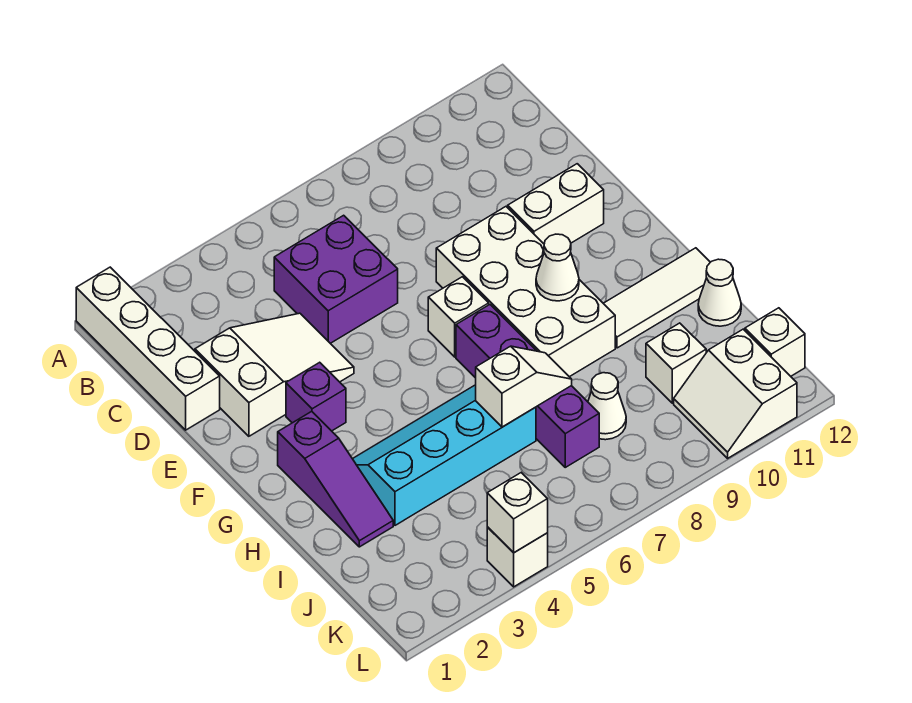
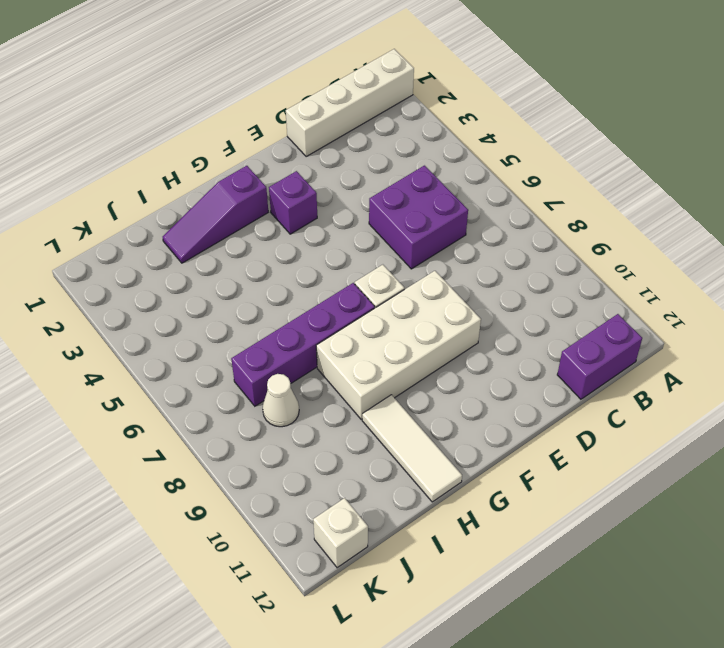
purple brick B12:C12 level 1 -> none
none -> white slope D2:E4 level 1 top 2
none -> white brick E10:E11 level 1
none -> cyan slope H3:I6 level 1 top I

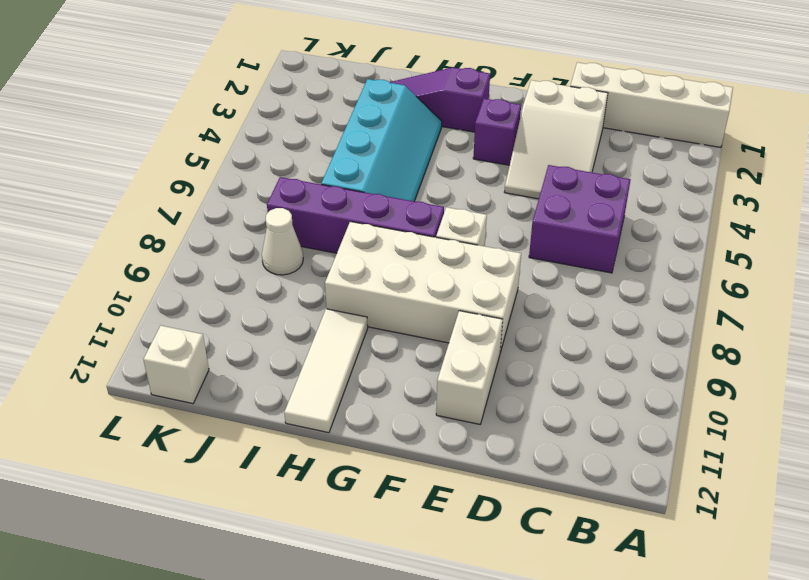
none -> white cone I12 level 1
none -> white brick J10 level 1
none -> white slope K10:L11 level 1 top 11

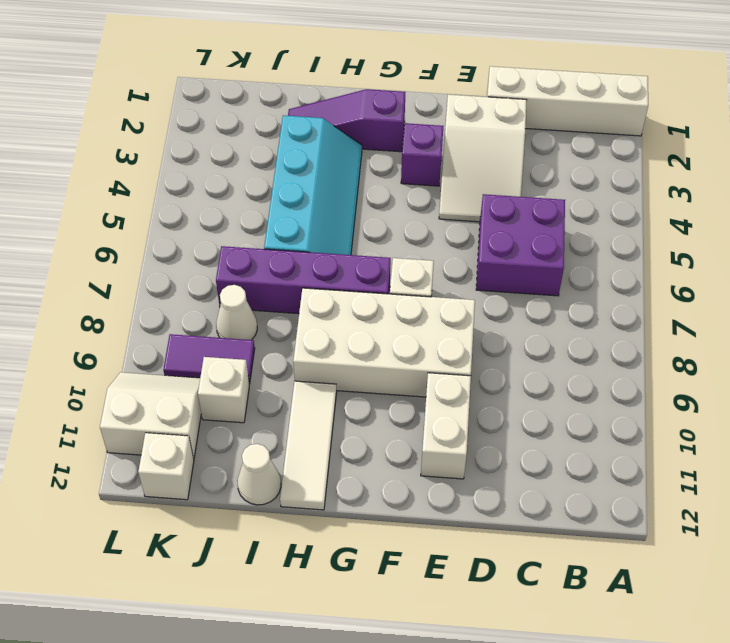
purple tile J9:K9 level 1 -> none
none -> white brick L4 level 1
none -> white cone G9 level 2
none -> white slope I6:I7 level 2 top 6

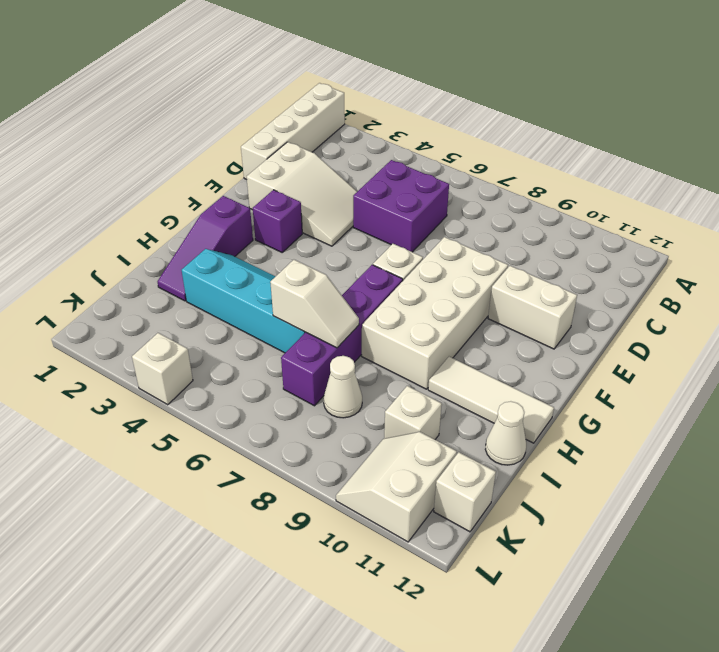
none -> white cone G9 level 2
none -> white brick L4 level 2

